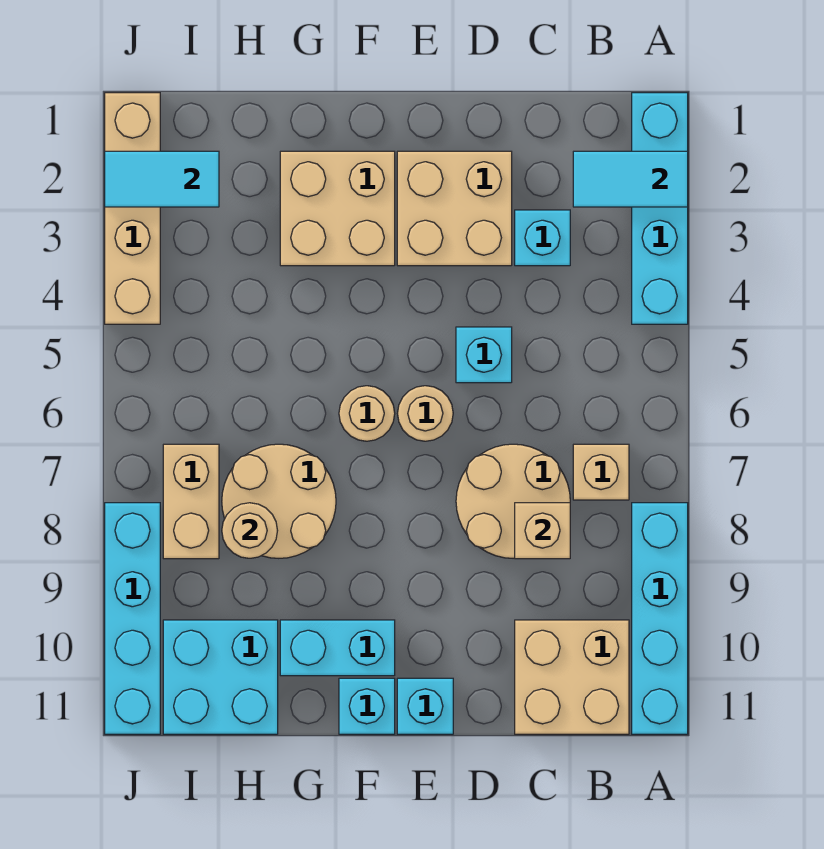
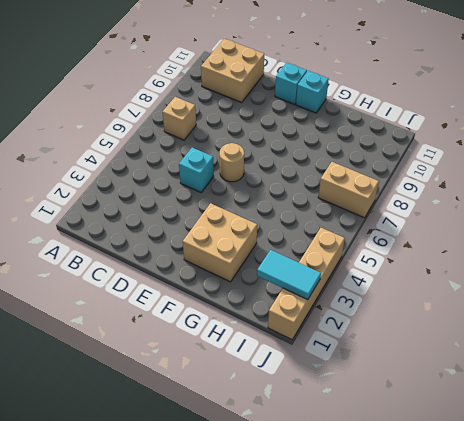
tan brick I7:J7 level 1 -> tan brick I7:I8 level 1
none -> cyan brick A1:A4 level 1
none -> cyan brick A8:A11 level 1
none -> cyan brick C3 level 1

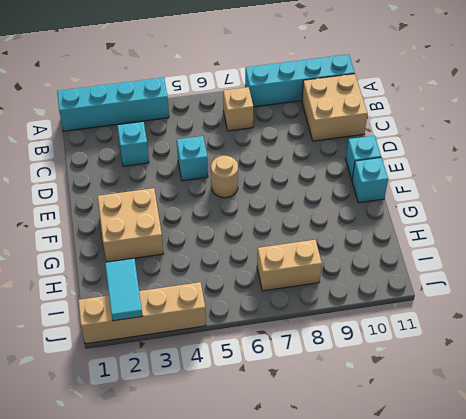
none -> tan round brick C7:D8 level 1
none -> tan brick D2:E3 level 1
none -> tan round brick F6 level 1

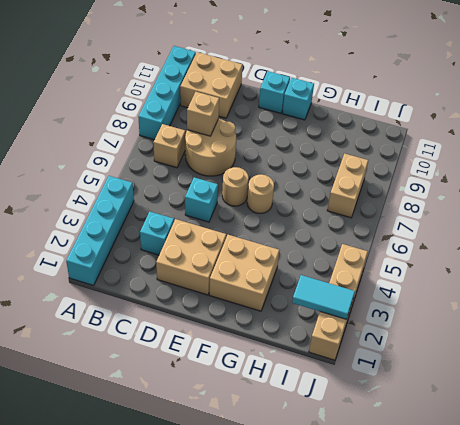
none -> cyan brick F10:G10 level 1
none -> tan round brick G7:H8 level 1
none -> cyan brick H10:I11 level 1

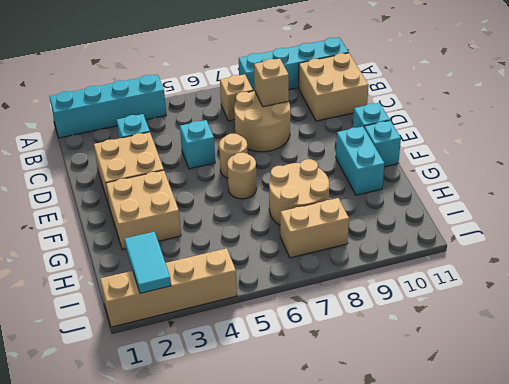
none -> cyan brick H10:I11 level 1
none -> cyan brick J8:J11 level 1
none -> cyan tile A2:B2 level 2

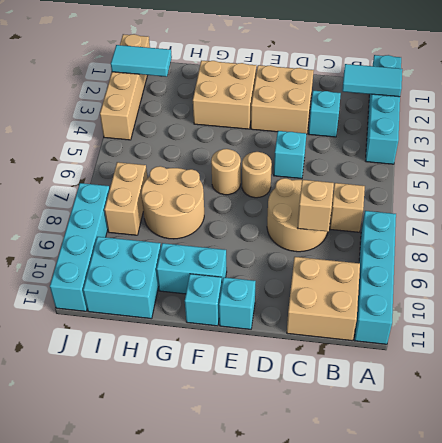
none -> tan round brick H8 level 2

